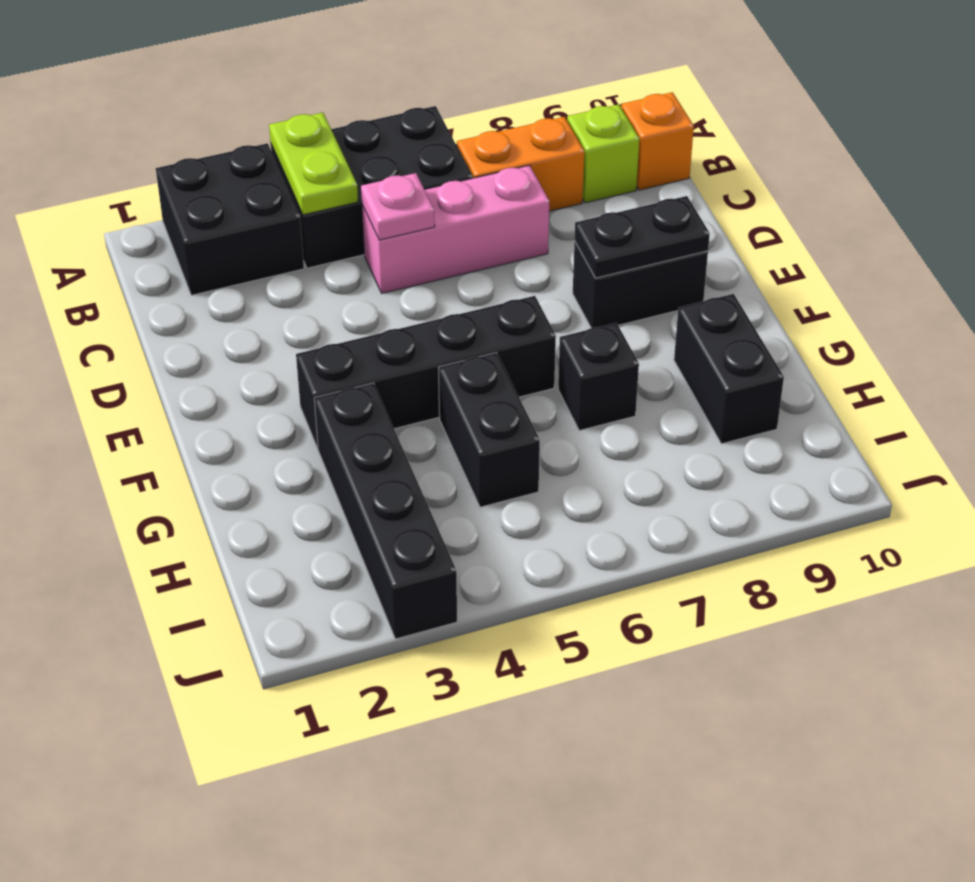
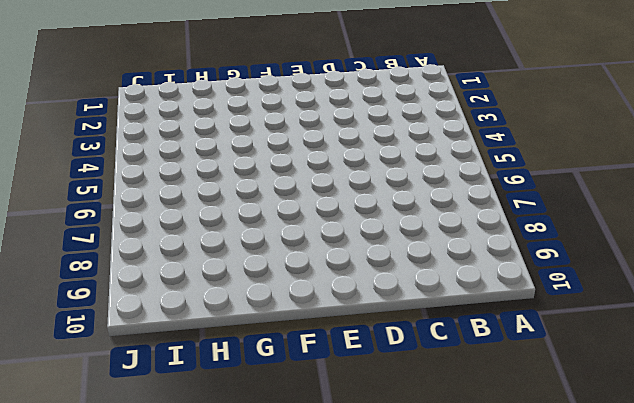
none -> black brick A2:B3 level 1
none -> black brick A4:B6 level 1
none -> orange brick B7:B8 level 1

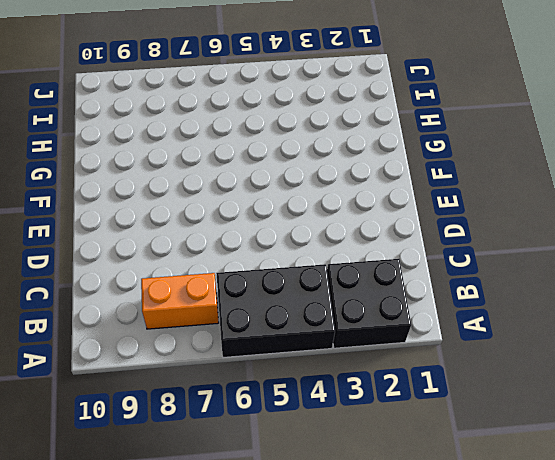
none -> lime brick B9 level 1
none -> orange brick B10 level 1
none -> pink brick C5:C7 level 1

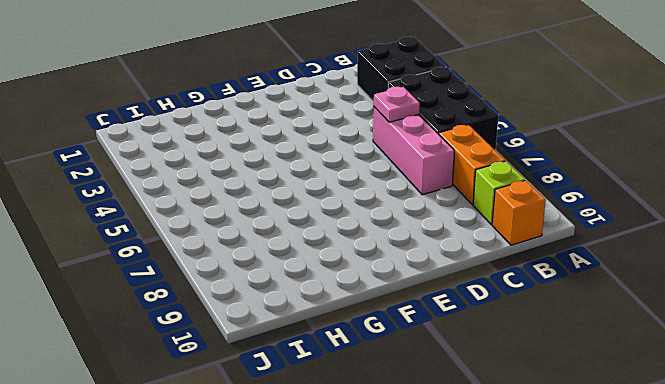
none -> black brick E8:E9 level 1
none -> black brick F3:F6 level 1
none -> black brick G3:J3 level 1

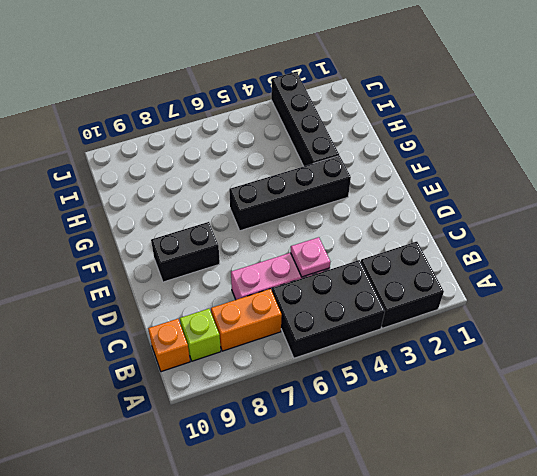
none -> black brick G5:H5 level 1
none -> black brick G7 level 1
none -> black brick G9:H9 level 1

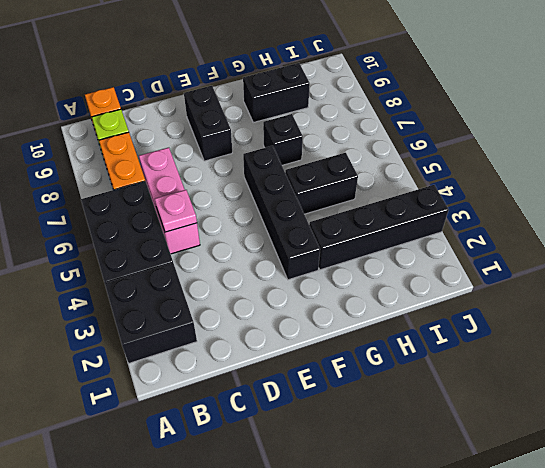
none -> lime plate A4:B4 level 2
none -> black plate E8:E9 level 2

